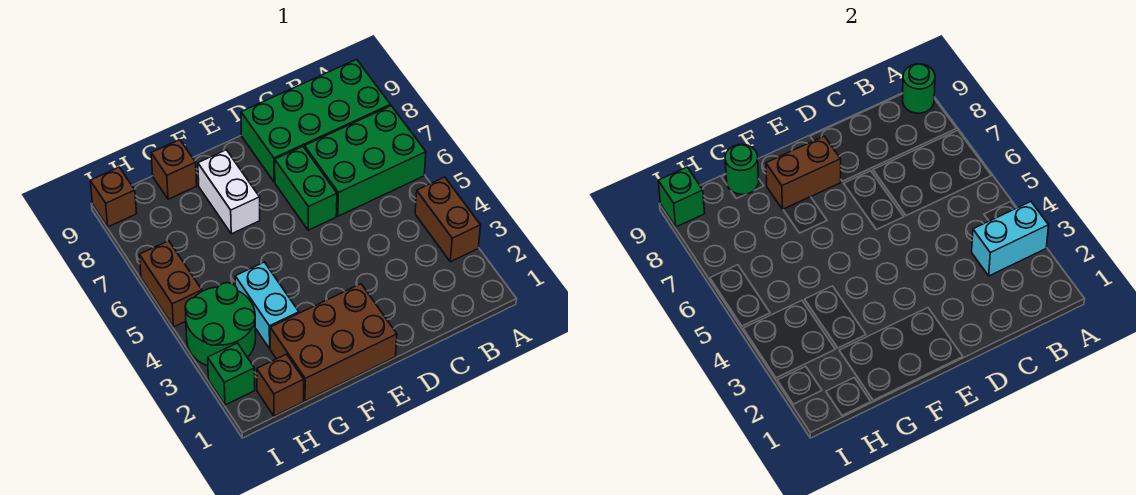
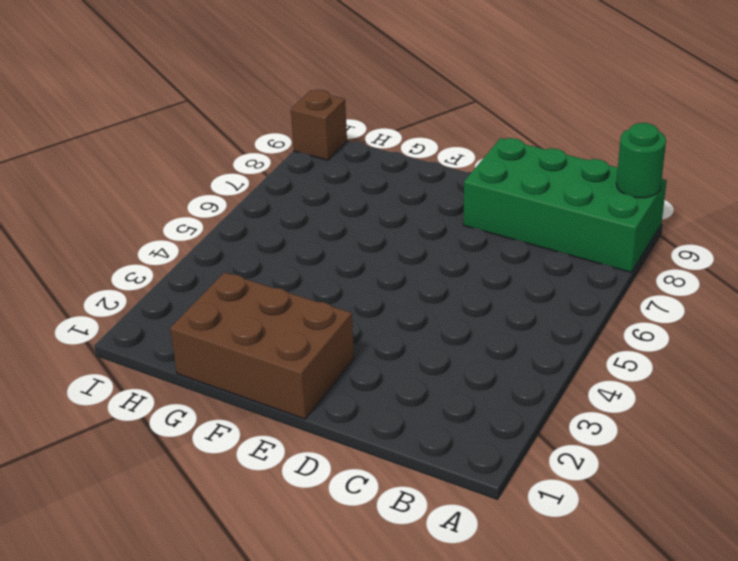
none -> brown brick A3:A4 level 1
none -> green brick A6:C7 level 1
none -> green brick D6:D7 level 1

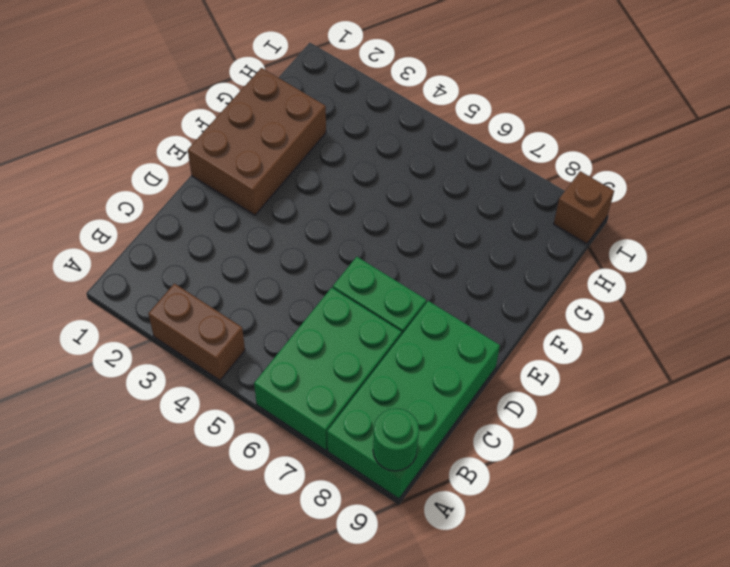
none -> white brick F7:F8 level 1
none -> cyan brick G3:G4 level 1
none -> brown brick G9 level 1

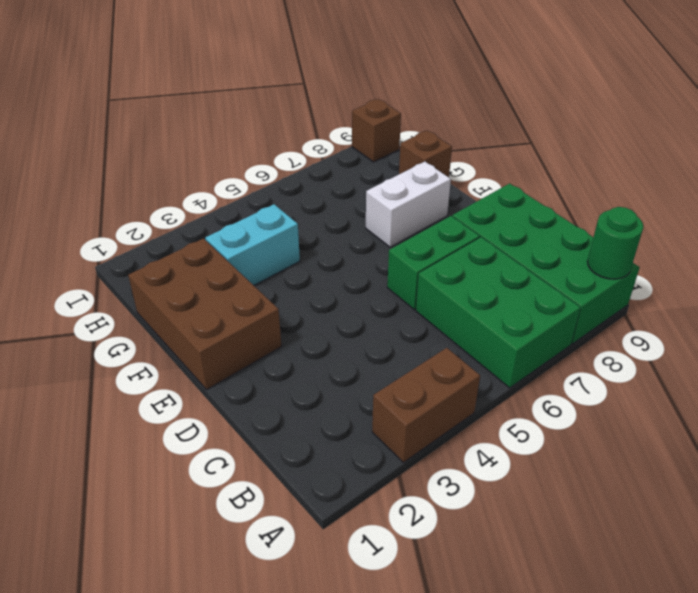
none -> brown brick H1 level 1
none -> green round brick H3:I4 level 1
none -> green brick I2 level 1

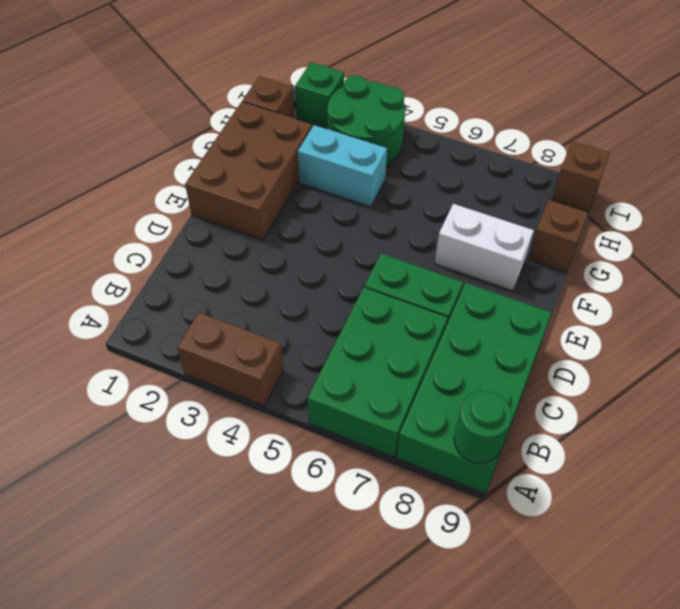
none -> brown brick I5:I6 level 1
none -> cyan brick A3:B3 level 2
none -> brown brick E8:F8 level 2

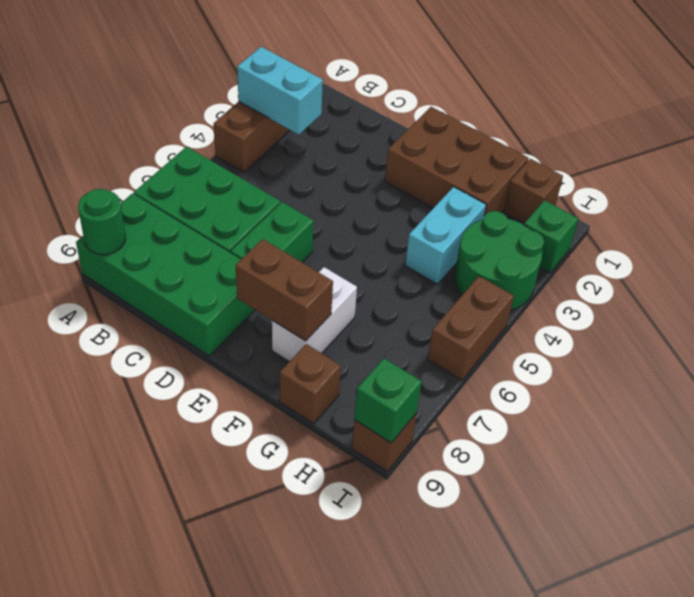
none -> green round brick G9 level 2

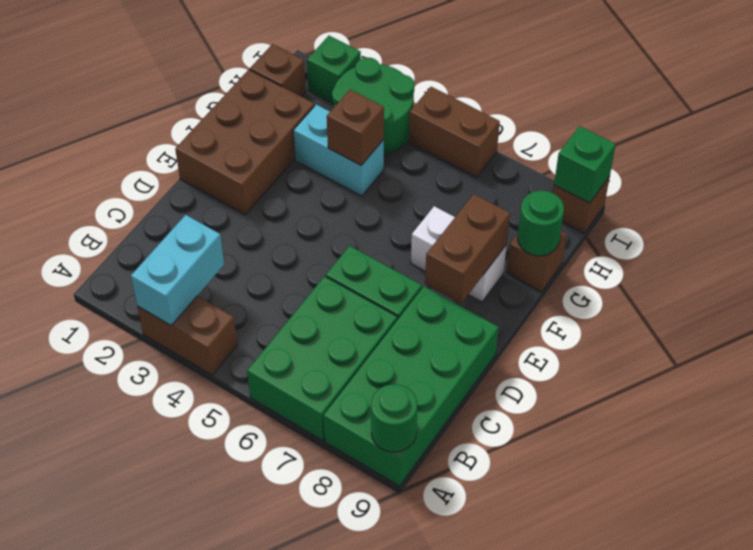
brown brick G4 level 2 -> none

